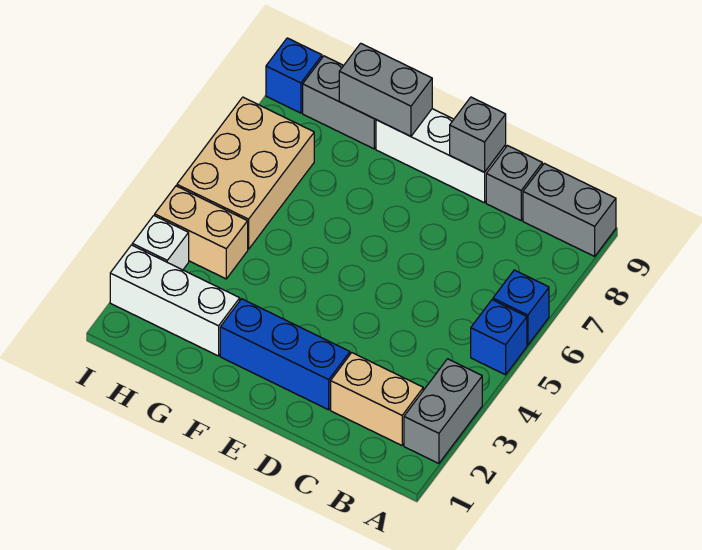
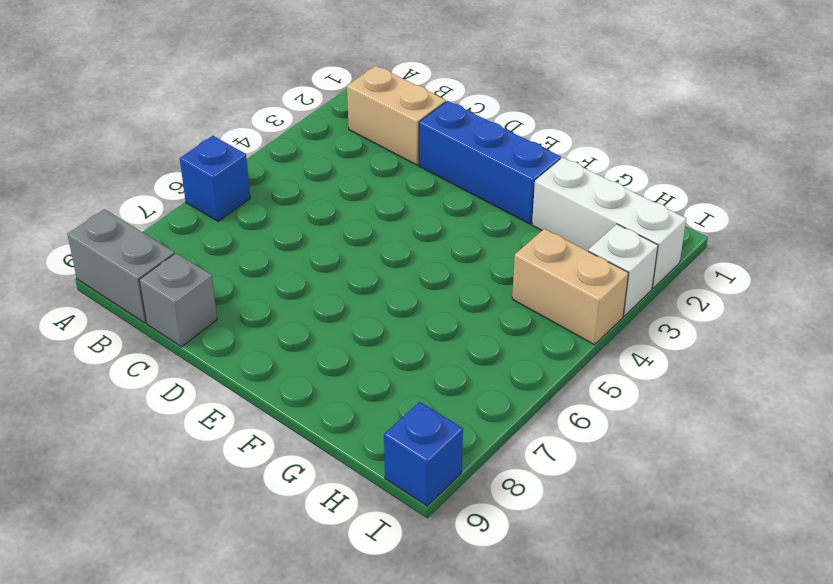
none -> grey brick A2:A3 level 1
none -> blue brick A5 level 1
none -> white brick D9:F9 level 1

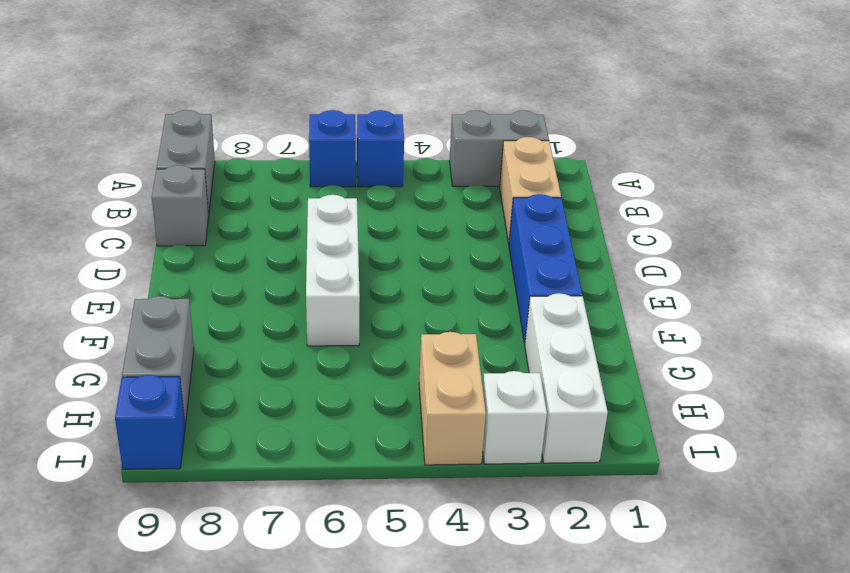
white brick D6:F6 level 1 -> white brick D9:F9 level 1
none -> tan brick H5:I7 level 1
none -> grey brick D9 level 2
none -> grey brick F9:G9 level 2

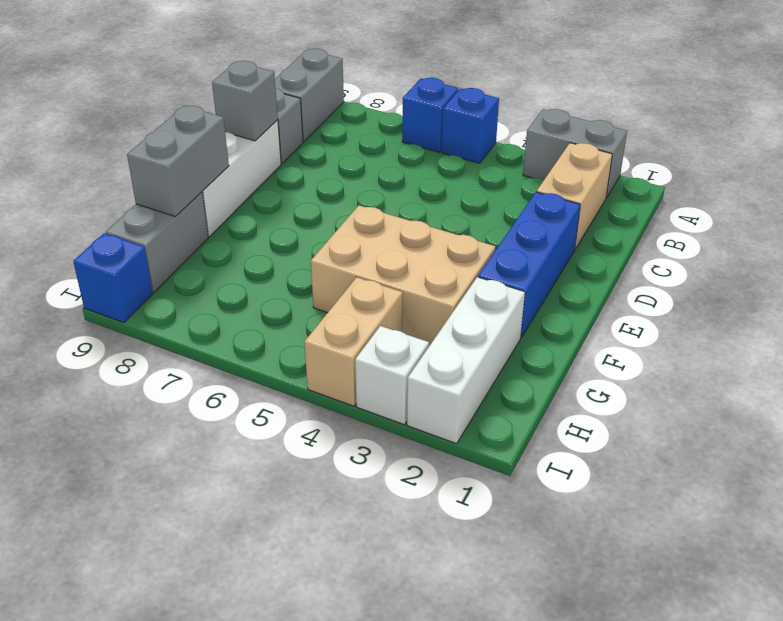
tan brick F3:G5 level 1 -> tan brick H5:I7 level 1

